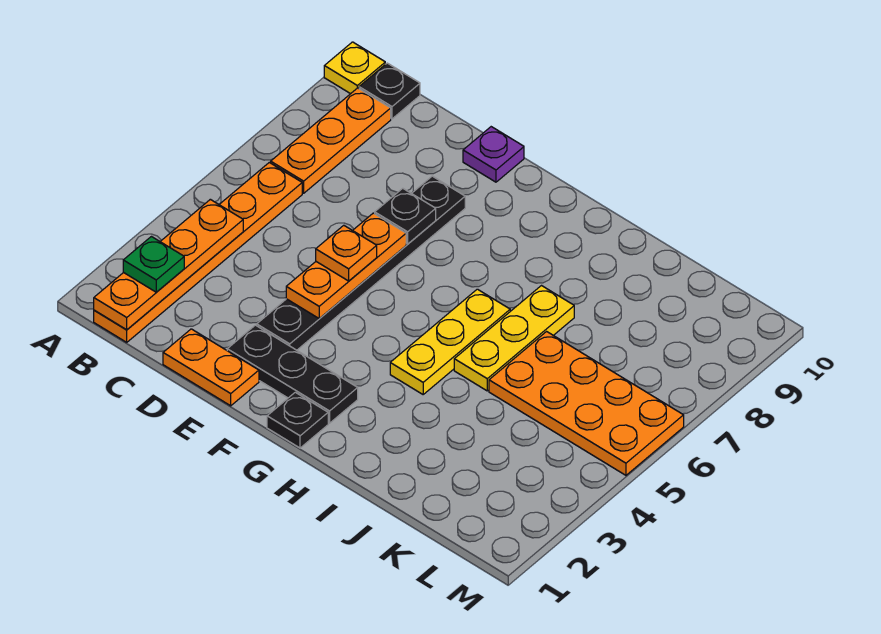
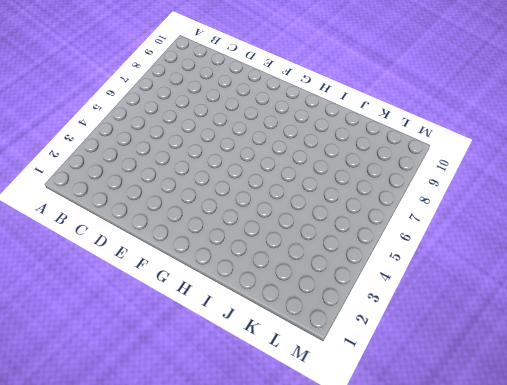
none -> yellow plate A10 level 1
none -> orange plate B1:B6 level 1
none -> orange plate B7:B9 level 1

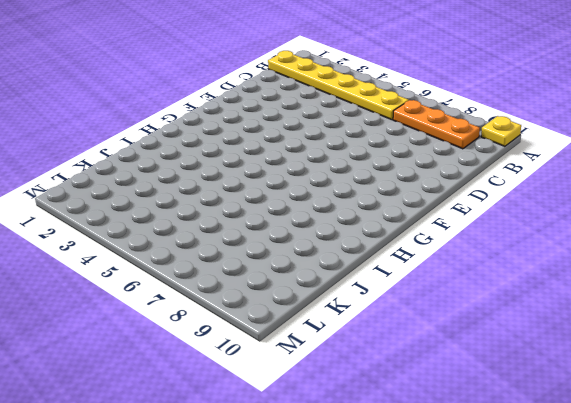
yellow plate B1:B6 level 1 -> orange plate B1:B6 level 1
none -> black plate B10 level 1
none -> orange plate D1:E1 level 1
none -> black plate E2:G2 level 1

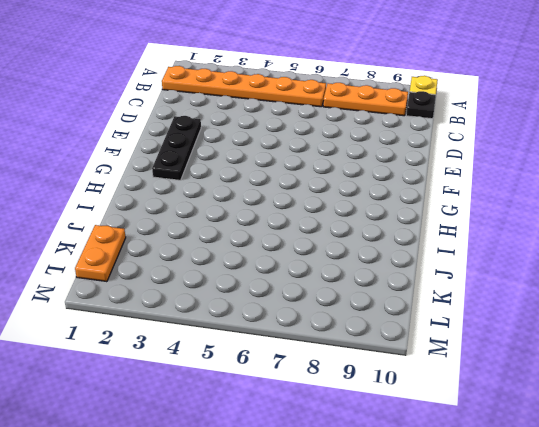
orange plate K1:L1 level 1 -> orange plate D1:E1 level 1
none -> black plate E3:E8 level 1
none -> purple plate E10 level 1
none -> black plate G1 level 1

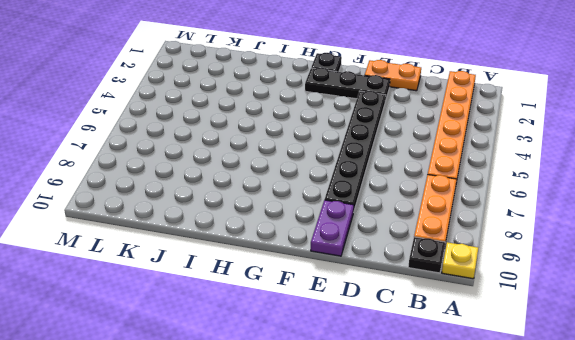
purple plate E9:E10 level 1 -> purple plate E10 level 1
none -> yellow plate H4:H6 level 1
none -> yellow plate I5:I7 level 1
none -> orange plate J5:M6 level 1

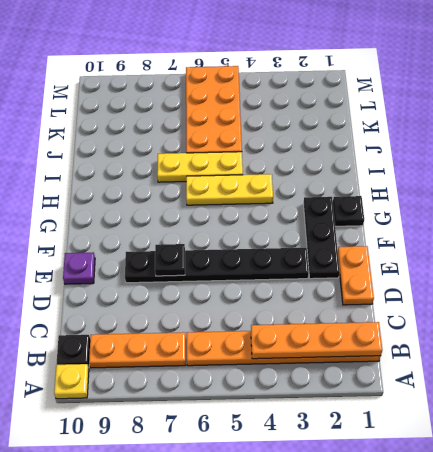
none -> orange plate E4:E6 level 2
none -> green plate B2 level 3
none -> orange plate E5 level 3

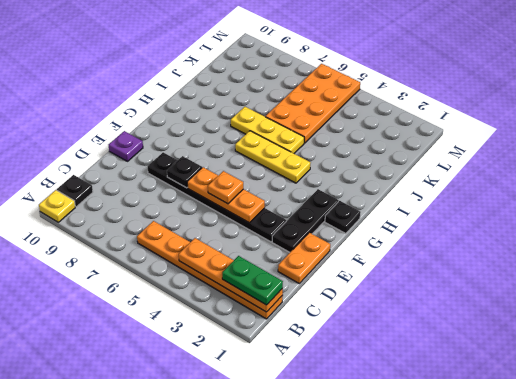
green plate B1:B2 level 3 -> green plate B2 level 3
none -> orange plate B7:B9 level 1

